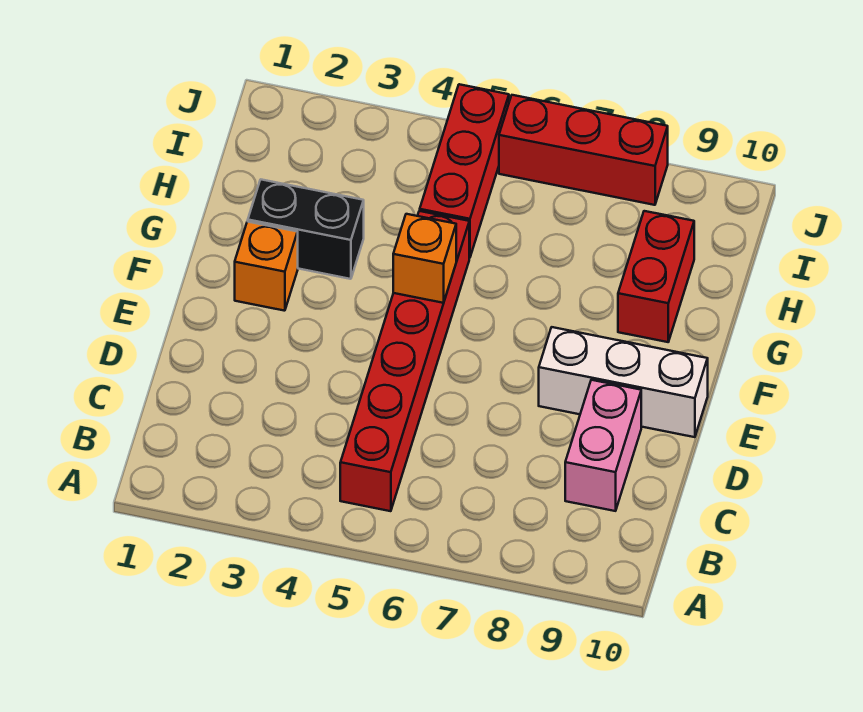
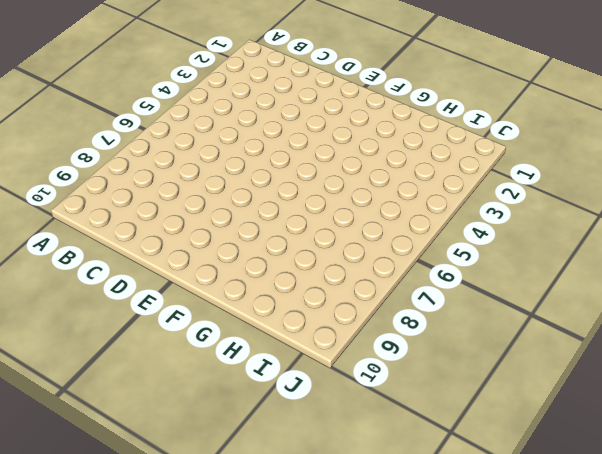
none -> red brick B5:G5 level 1
none -> pink brick C9:D9 level 1

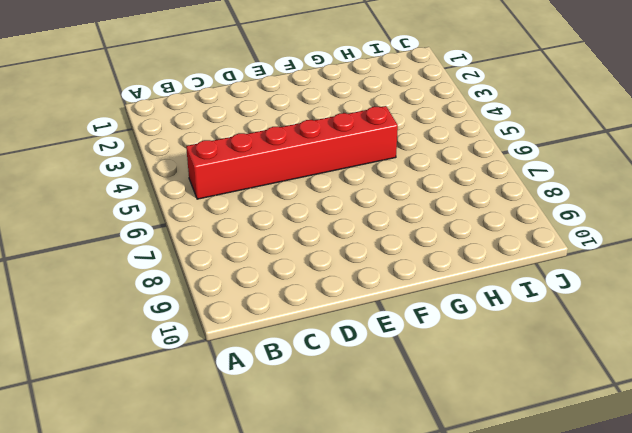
none -> pink brick C9:D9 level 1
none -> white brick E8:E10 level 1

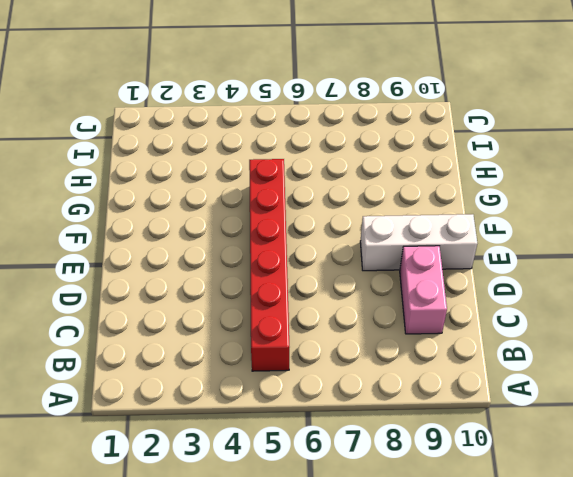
none -> orange brick F2 level 1
none -> black brick G2:G3 level 1

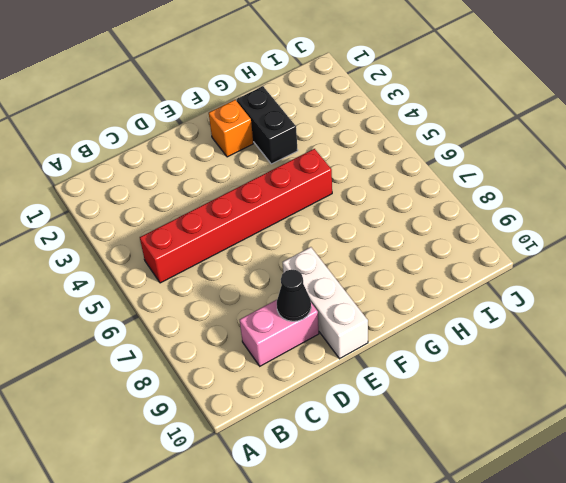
black cone D9 level 2 -> none
none -> red brick G9:H9 level 1
none -> red brick H5:J5 level 1

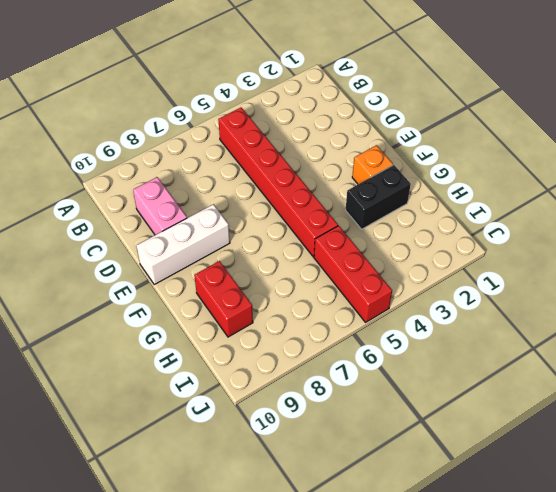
none -> red brick J6:J8 level 1
none -> orange brick F5 level 2

